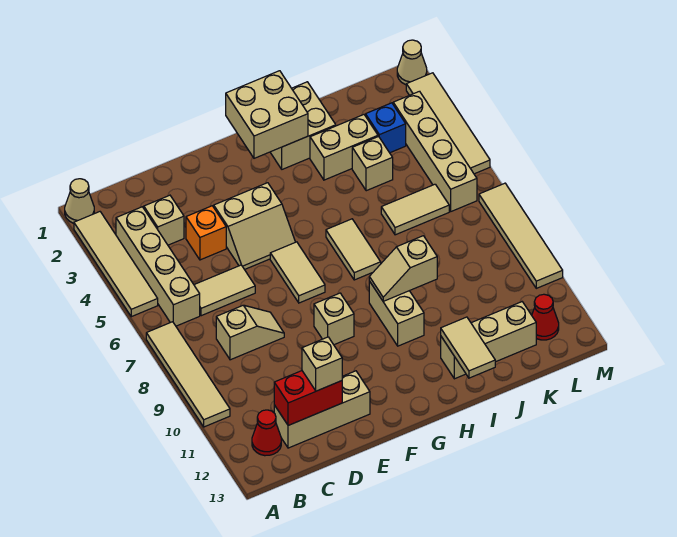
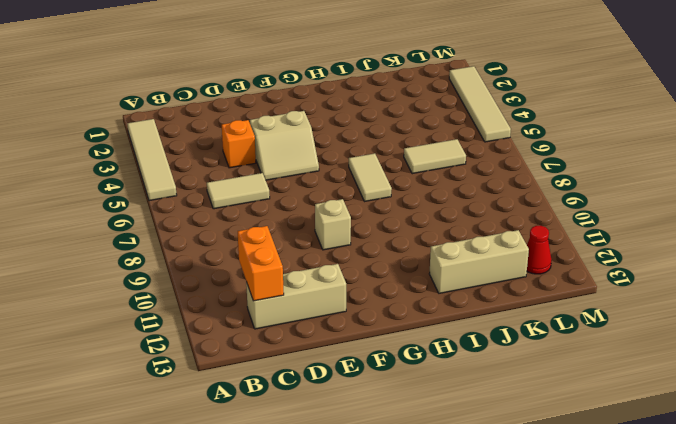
orange brick C11:C12 level 2 -> red brick C12:D12 level 2
none -> tan cone A1 level 1
none -> tan tile A7:A10 level 1
none -> tan brick B3:B6 level 1
none -> red cone B12 level 1

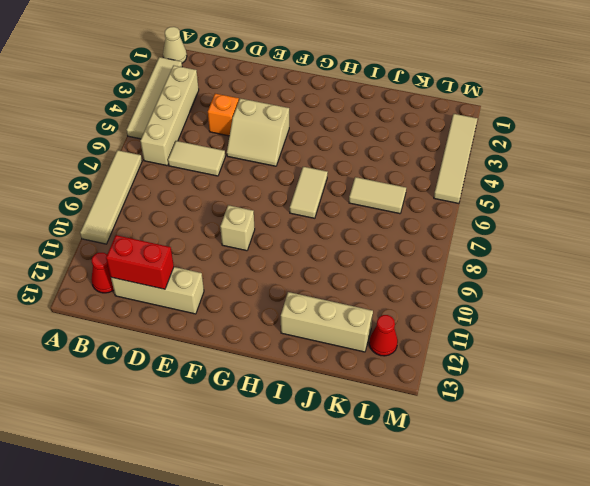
none -> tan brick C3 level 1
none -> tan slope C8:D8 level 1 top C
none -> tan tile F6:F7 level 1
none -> tan brick H1:I2 level 1

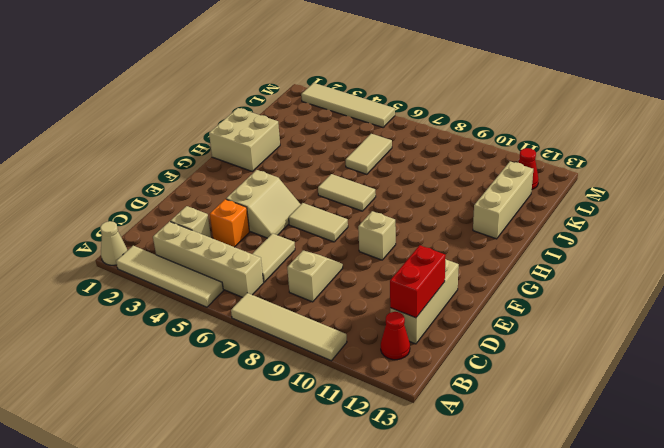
none -> tan brick H9:H10 level 1
none -> tan brick I3:J3 level 1
none -> tan brick J4 level 1
none -> blue brick K3 level 1

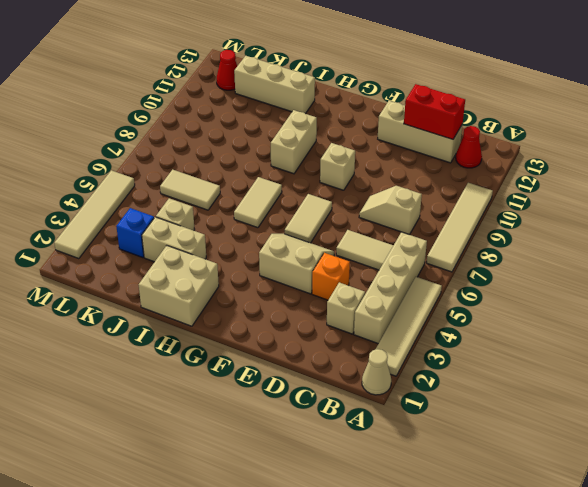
none -> tan brick L3:L6 level 1
none -> tan cone M1 level 1
none -> tan tile M7:M10 level 1
none -> tan brick G1:H2 level 2

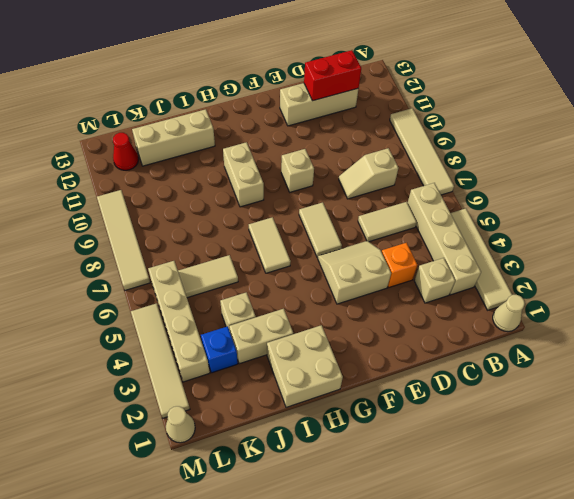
none -> red cone B12 level 1
none -> tan brick G1:H2 level 2
none -> tan slope H9:I9 level 2 top I
none -> tan tile I12:I13 level 2

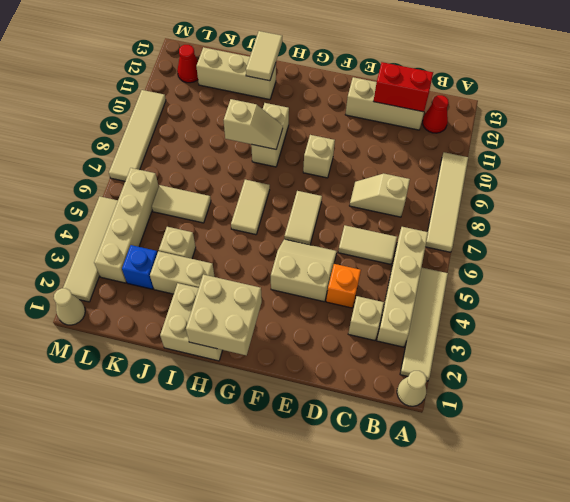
none -> tan brick D12 level 3

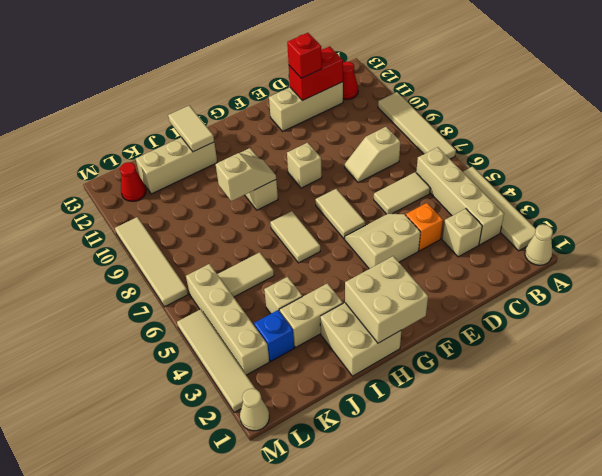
red brick D12 level 3 -> tan brick D12 level 3

